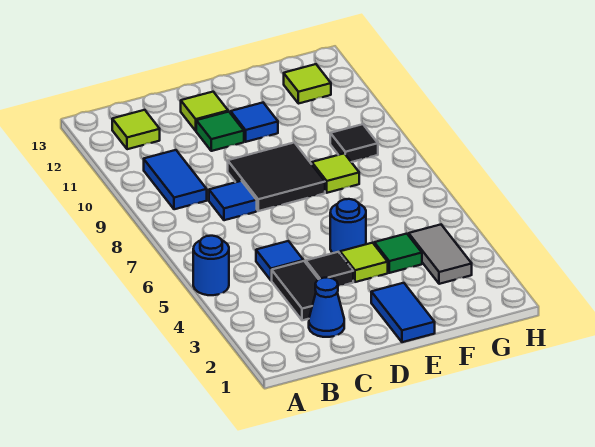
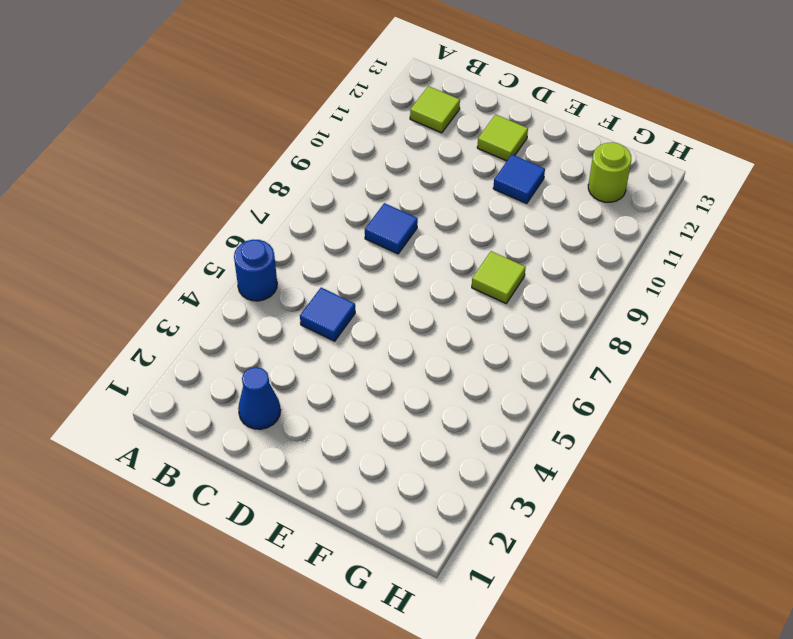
lime round brick G12 level 1 -> lime tile G12 level 1
none -> blue tile B9:B10 level 1
none -> black tile C3:C4 level 1
none -> black tile D4 level 1

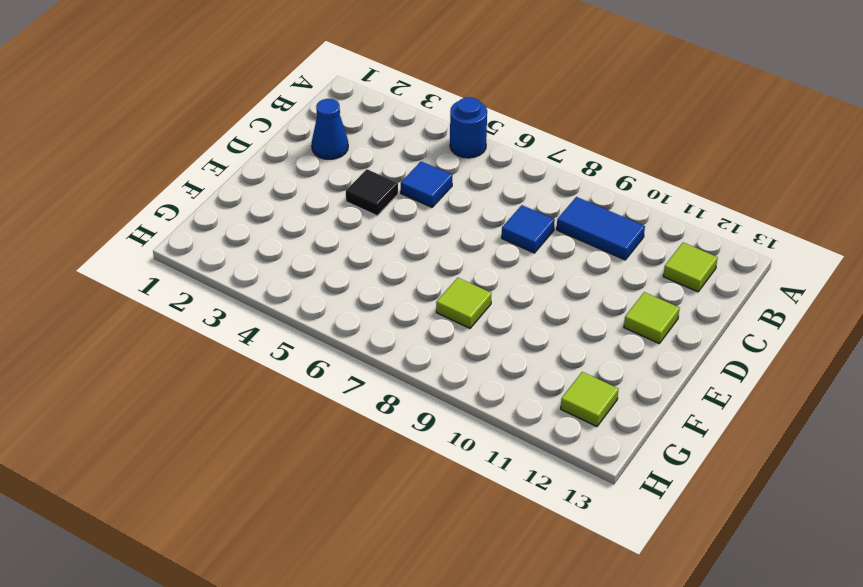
none -> black tile C3:C4 level 1
none -> black tile D8:E9 level 1
none -> green tile D11 level 1

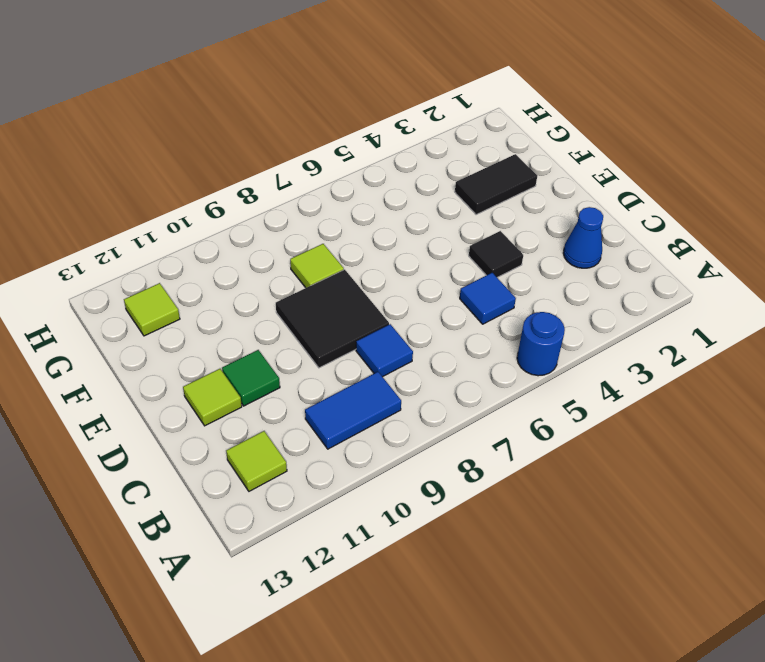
black tile F2:F3 level 1 -> black tile C3:C4 level 1
none -> blue tile E1:E2 level 1
none -> lime tile E4 level 1
none -> blue round brick E5 level 1

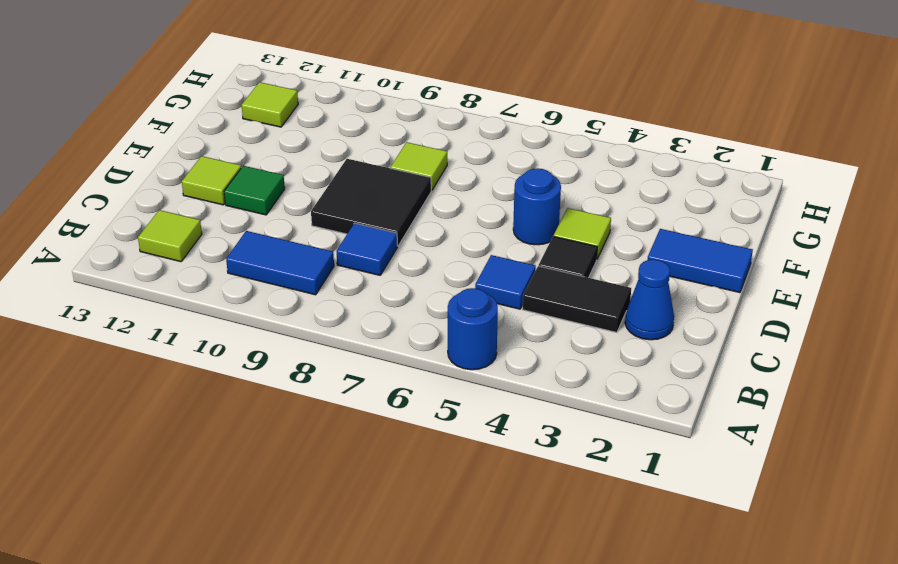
none -> blue tile E11 level 1
none -> green tile F4 level 1
none -> grey tile G3:G4 level 1

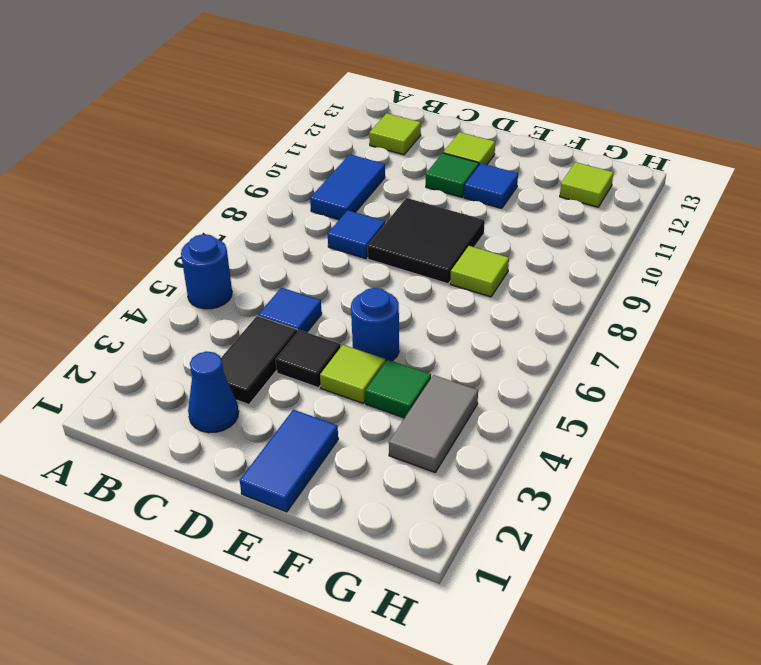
none -> black tile G9 level 1

